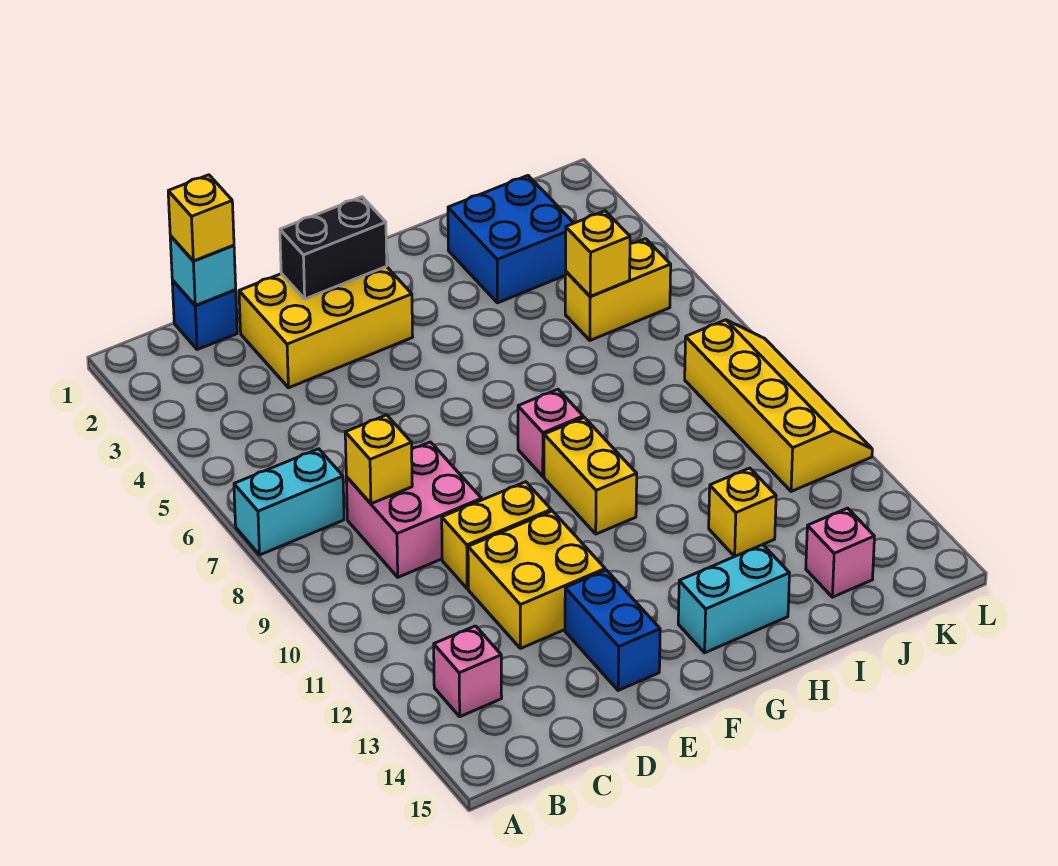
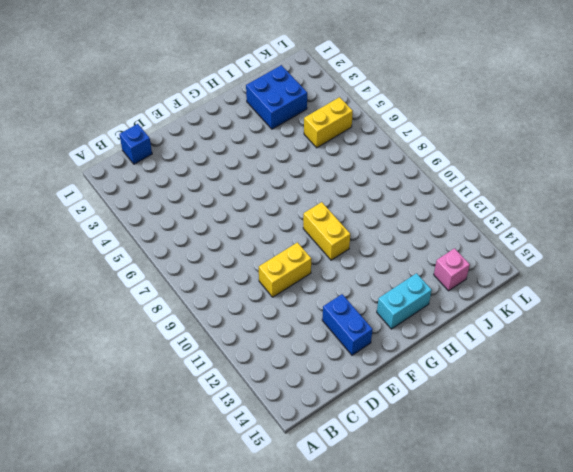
none -> cyan brick A7:B7 level 1
none -> pink brick B13 level 1
none -> pink brick C8:D9 level 1

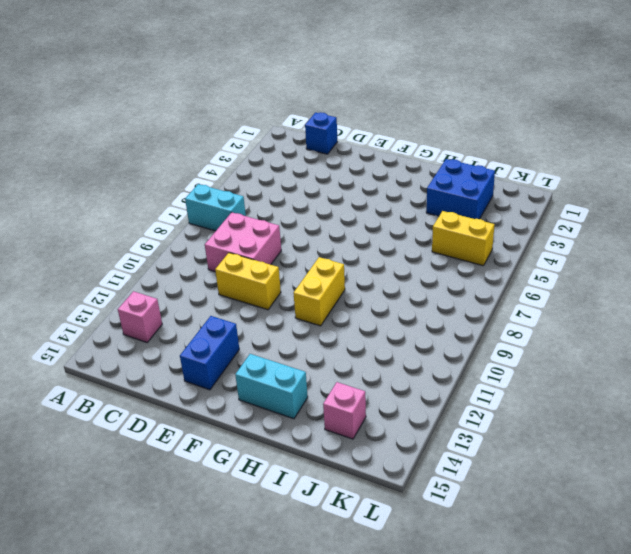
none -> yellow brick D2:F3 level 1
none -> yellow brick D11:E12 level 1
none -> pink brick G8 level 1

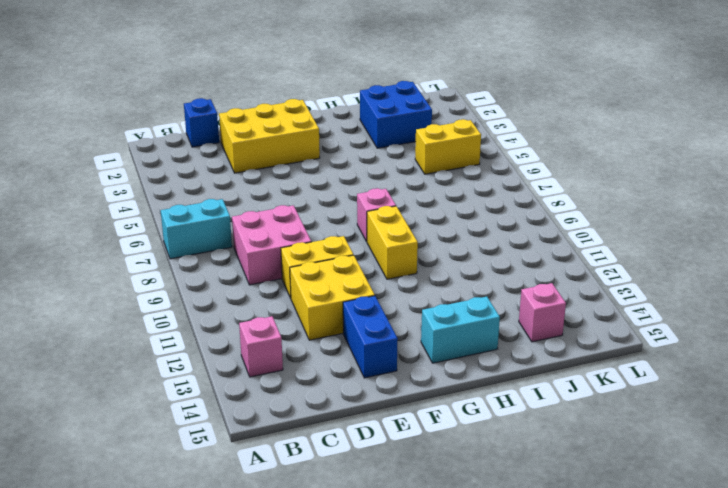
none -> yellow brick I12 level 1
none -> yellow slope K8:L11 level 1 top K
none -> cyan brick C1 level 2

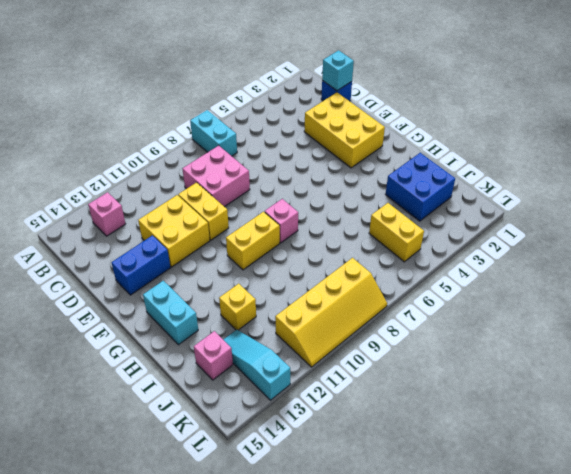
cyan slope J13:L13 level 1 top L -> none
none -> yellow brick C8 level 2
none -> black brick E2:F2 level 2
none -> yellow brick J5 level 2

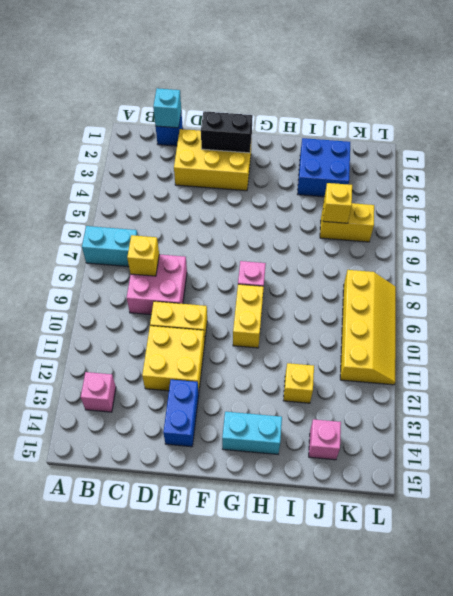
none -> yellow brick C1 level 3

